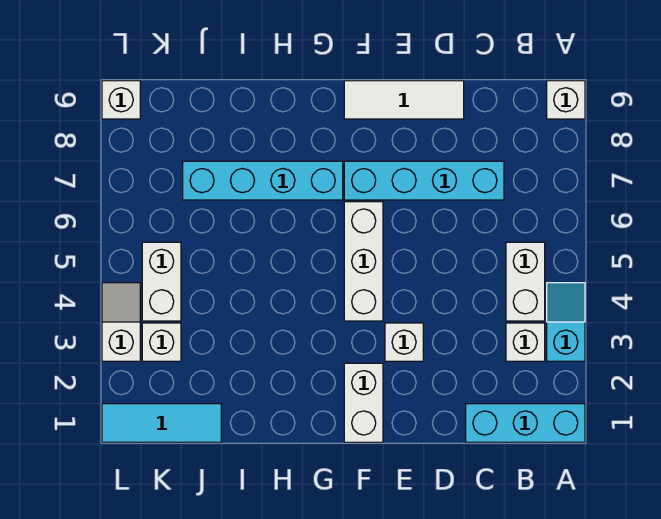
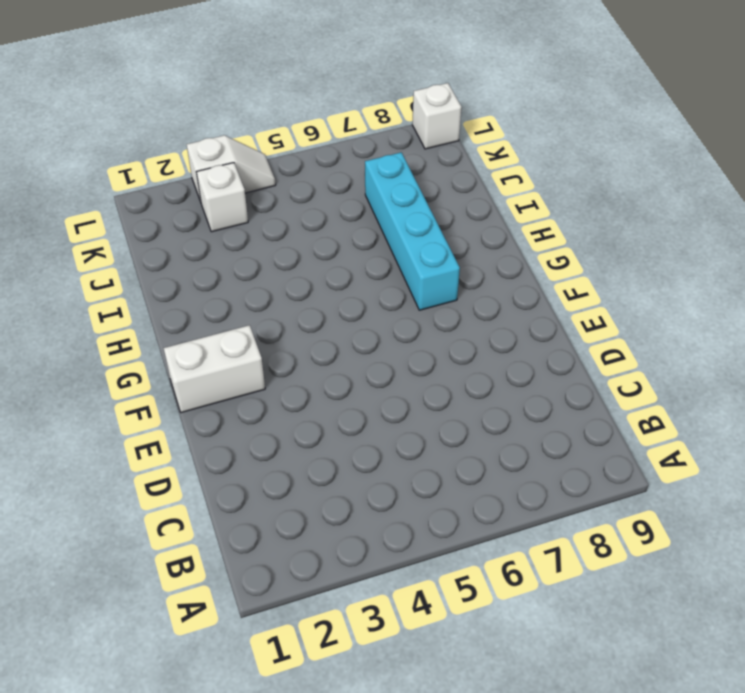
none -> cyan brick A1:C1 level 1
none -> cyan slope A3:A4 level 1 top 3
none -> white brick A9 level 1

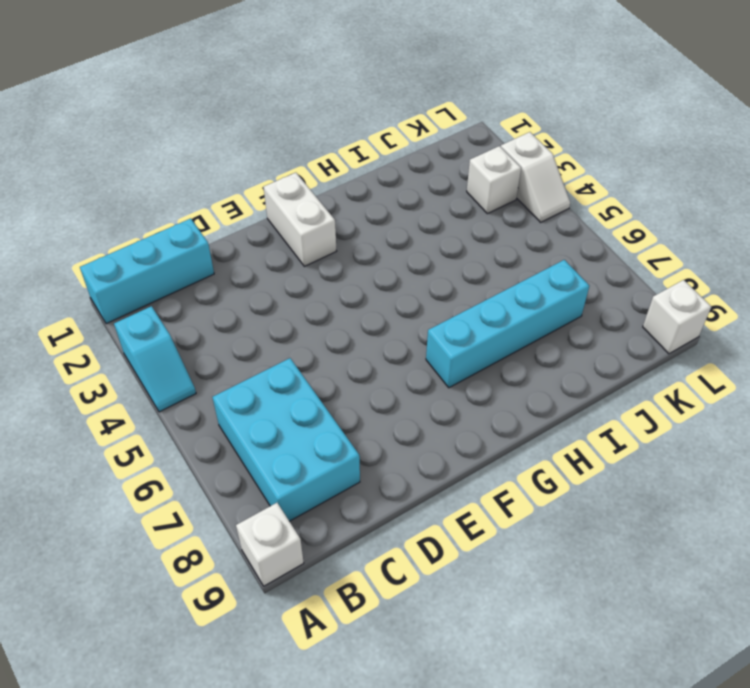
cyan brick B6:C8 level 1 -> cyan brick C7:F7 level 1
none -> white brick B3 level 1
none -> white brick B4:B5 level 1
none -> white tile D9:F9 level 1

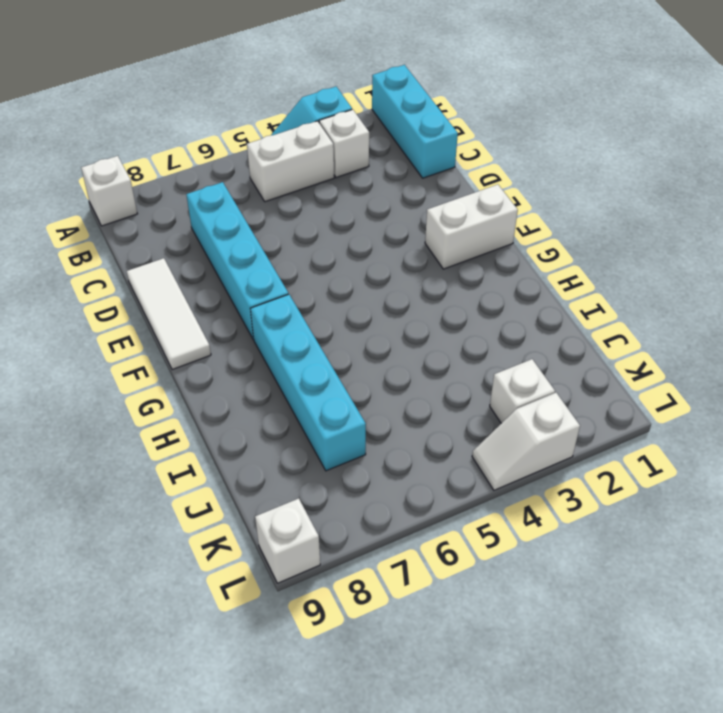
none -> white brick E3 level 1
none -> white brick F4:F6 level 1
none -> cyan tile J1:L1 level 1

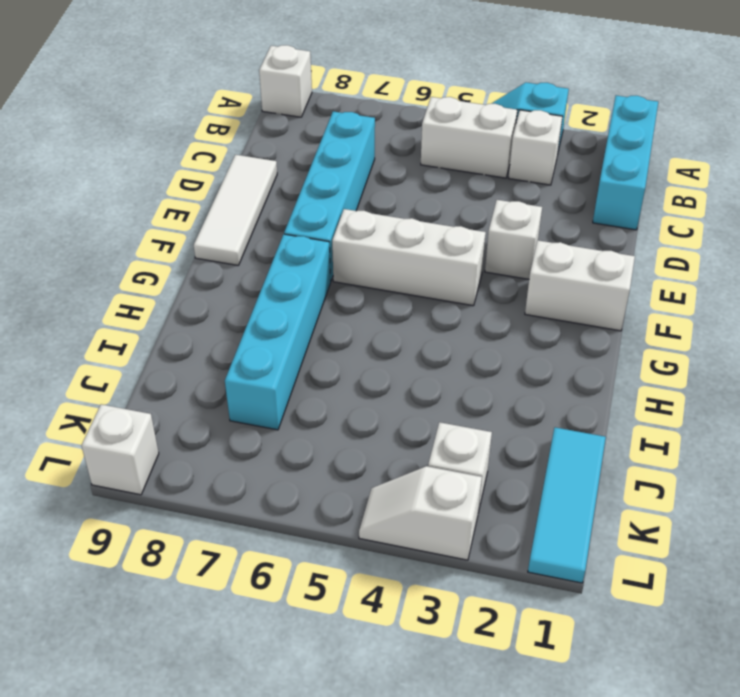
none -> white brick K4:K5 level 1

